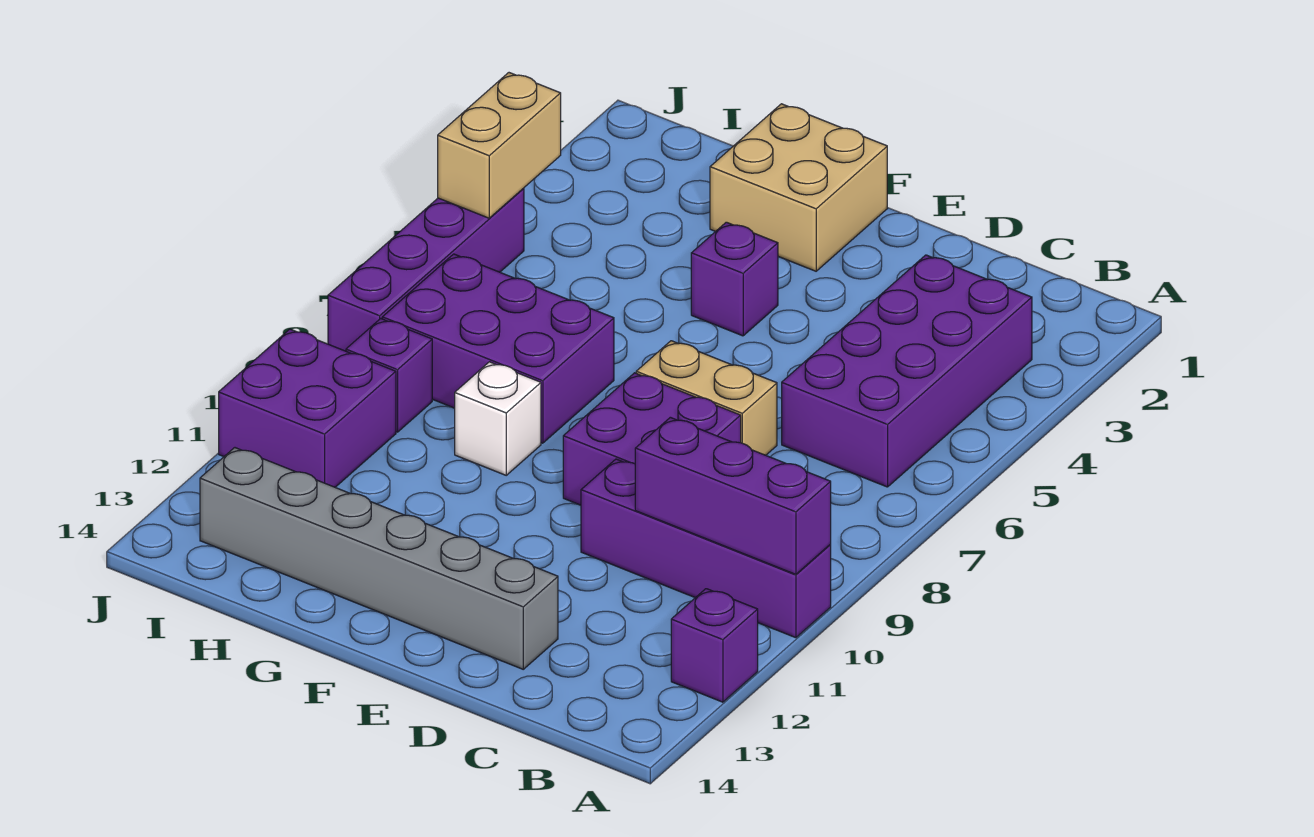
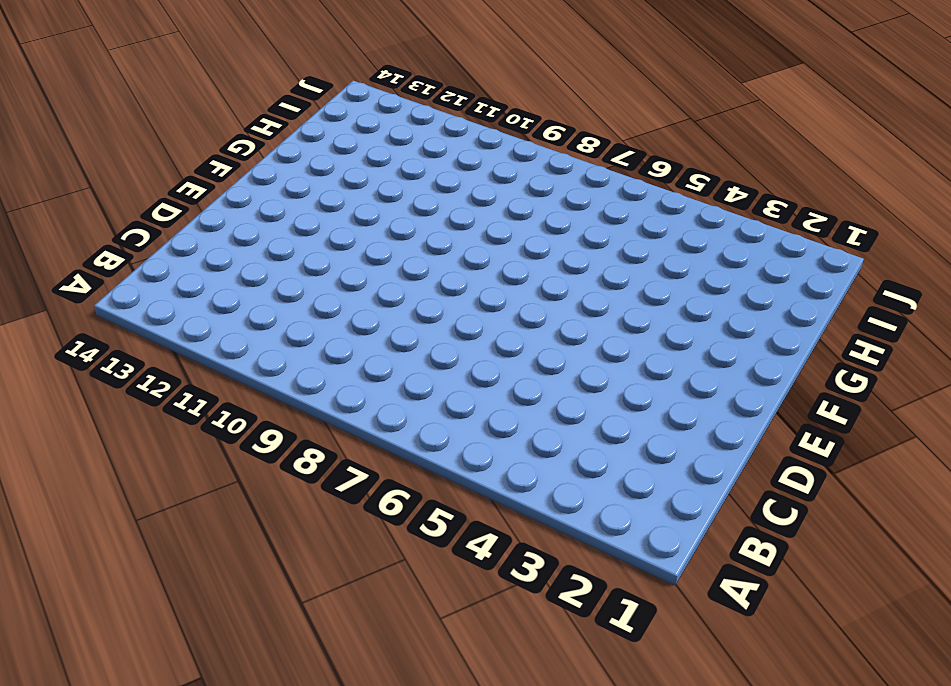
none -> purple brick A10:D10 level 1
none -> purple brick A12 level 1
none -> purple brick B3:C6 level 1

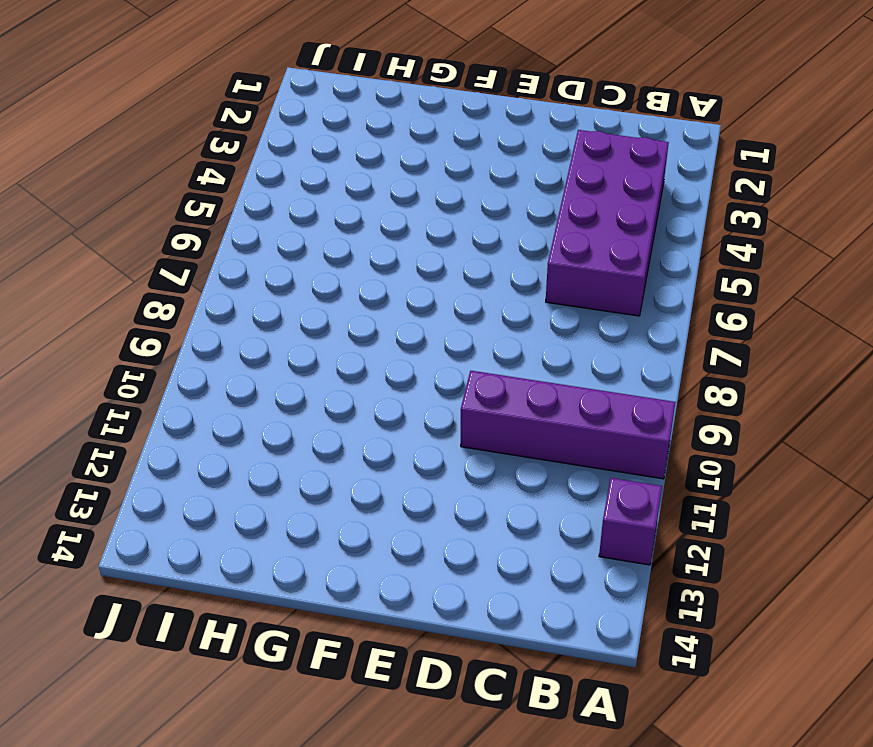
none -> tan brick D7:E7 level 1
none -> purple brick D8:E9 level 1
none -> grey brick D13:I13 level 1

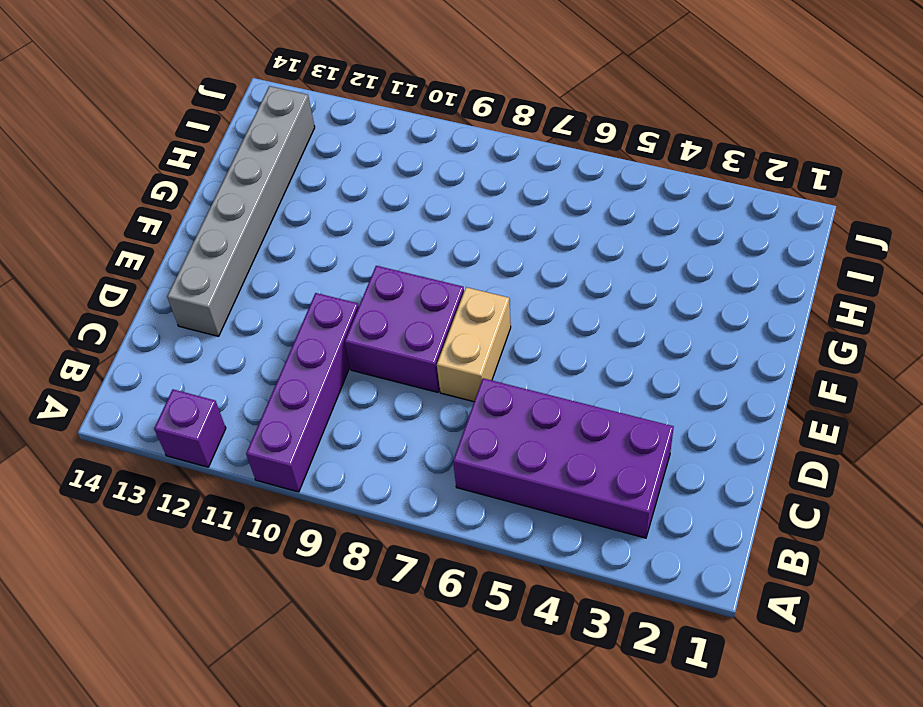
none -> tan brick F1:G2 level 1
none -> purple brick F4 level 1
none -> purple brick G7:I8 level 1

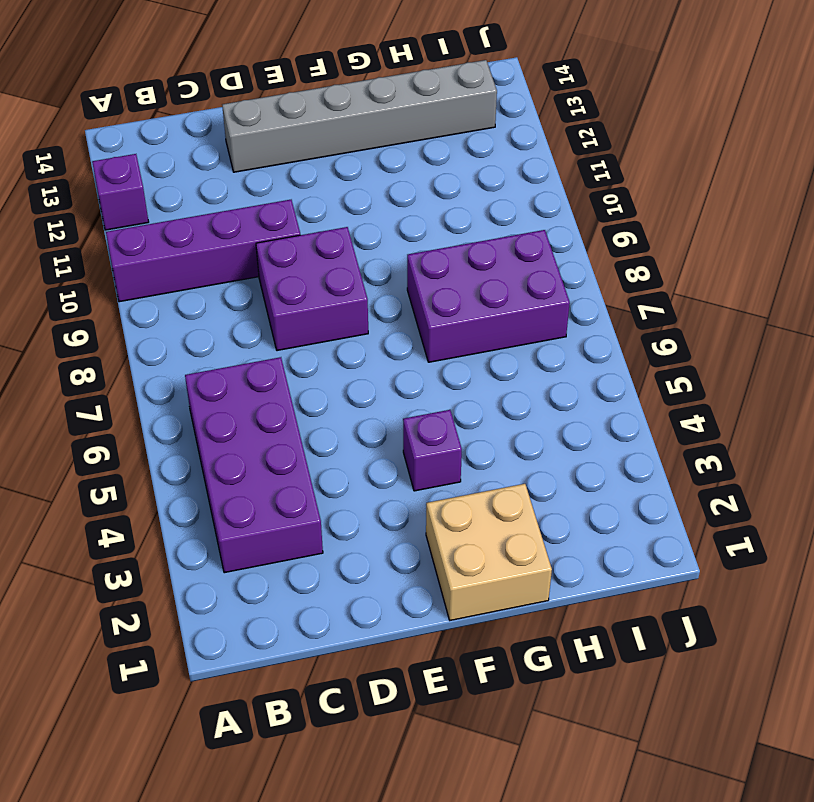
none -> tan brick D7:E7 level 1
none -> white brick G9 level 1
none -> purple brick I9 level 1

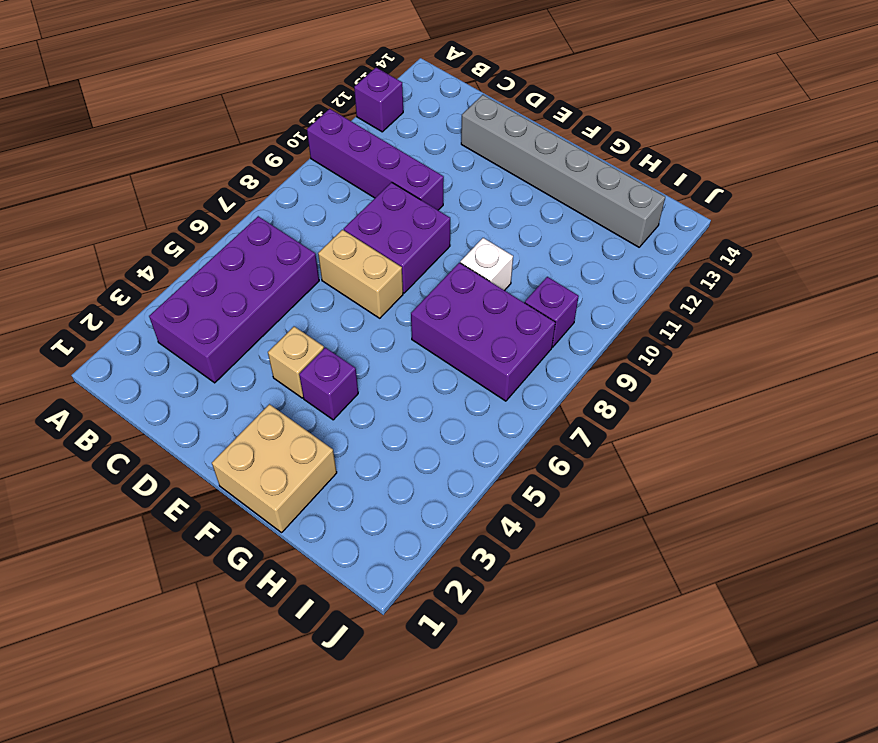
tan brick E4 level 1 -> none
none -> purple brick I10:J11 level 1
none -> purple brick J5:J8 level 1
none -> purple brick A10:C10 level 2

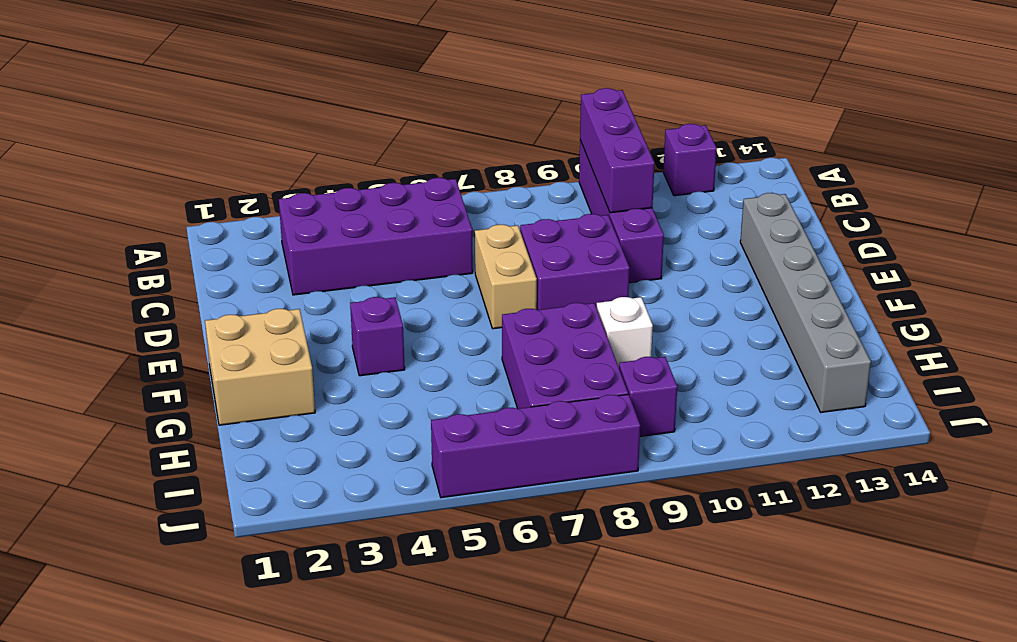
none -> purple brick I10:J11 level 1
none -> tan brick J4:J5 level 2

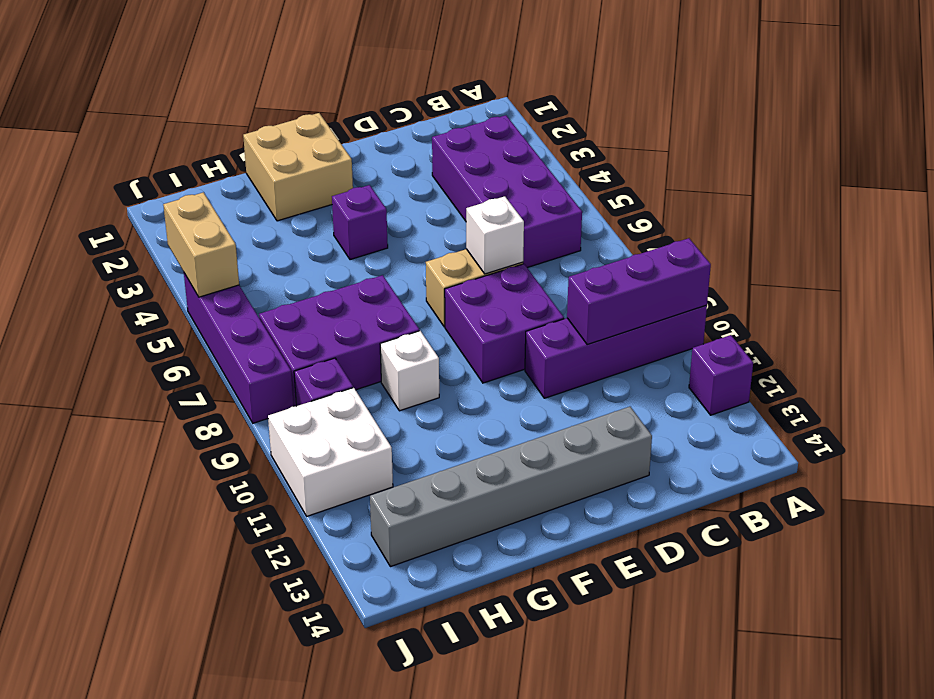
white brick D7 level 2 -> none
white brick I10:J11 level 1 -> purple brick I10:J11 level 1

